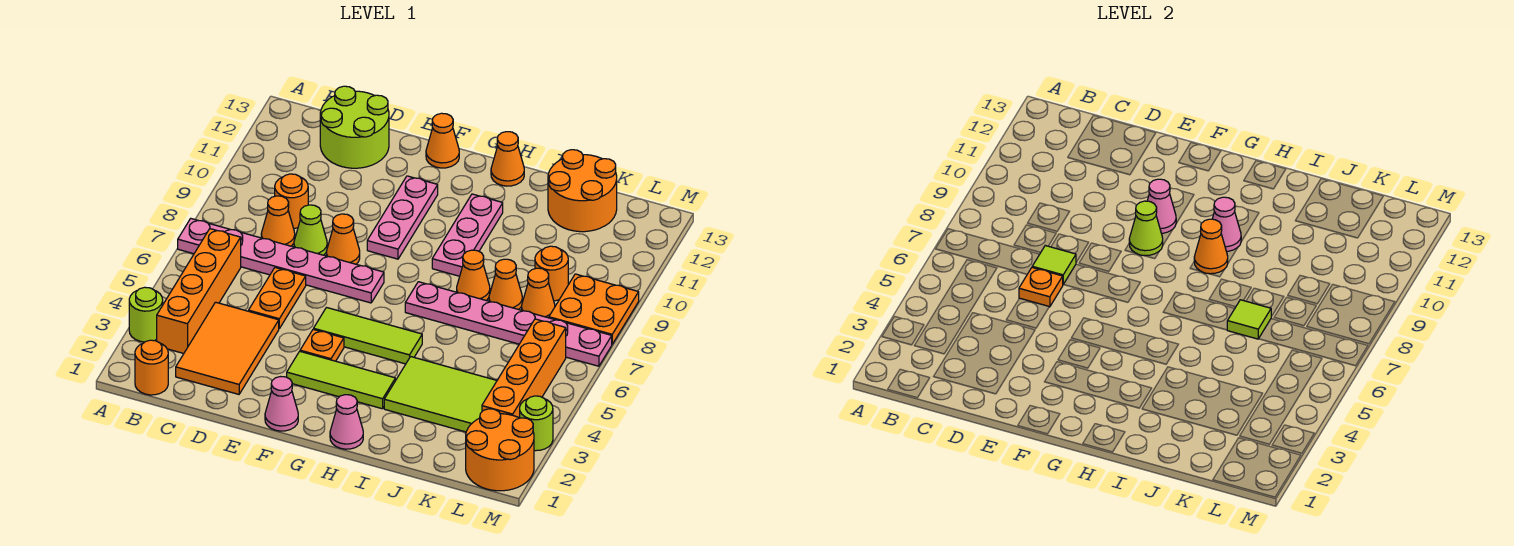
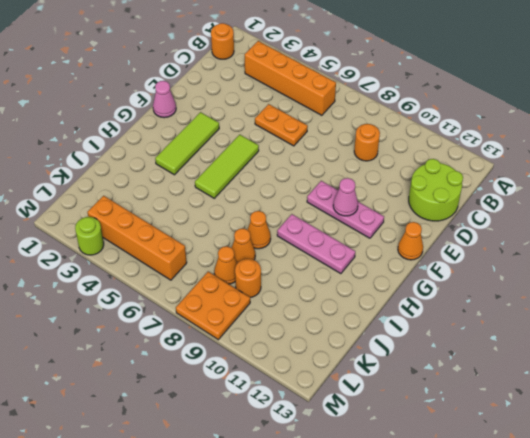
none -> lime round brick A3 level 1
none -> pink plate A7:F7 level 1
none -> orange tile C2:D4 level 1
none -> orange cone C8 level 1

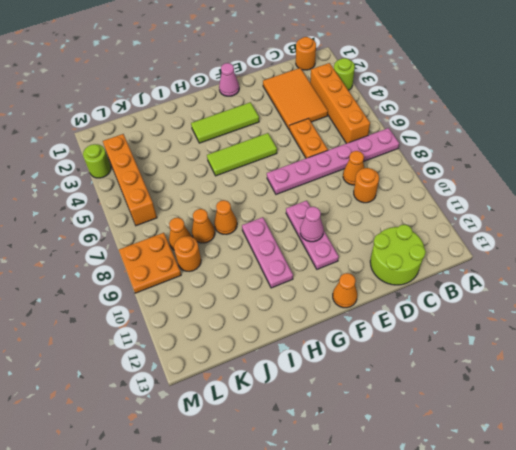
none -> lime cone D8 level 1
none -> orange cone E8 level 1
none -> orange plate F4 level 1
none -> pink cone H1 level 1

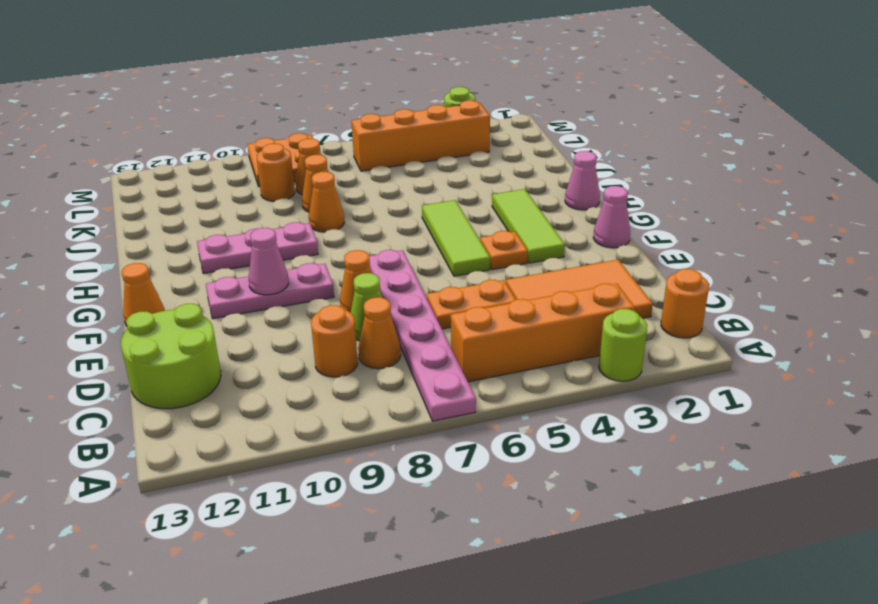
none -> pink plate H7:M7 level 1
none -> orange cone H13 level 1
none -> lime tile I3:K4 level 1
none -> orange round brick J12:K13 level 1

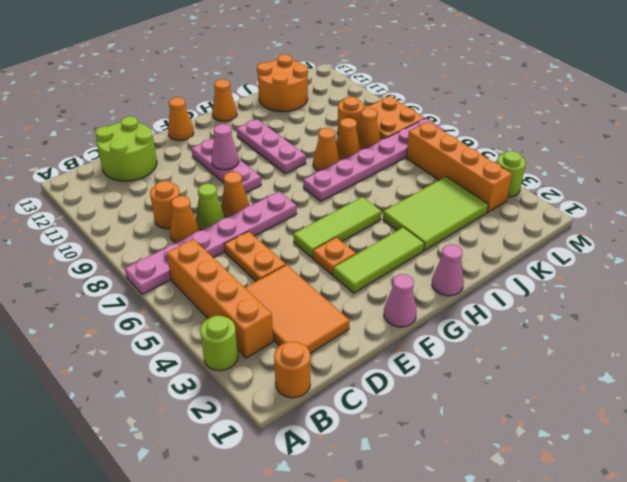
none -> orange round brick L1:M2 level 1
none -> orange plate D6 level 2
none -> lime tile D7 level 2
none -> lime cone F9 level 2

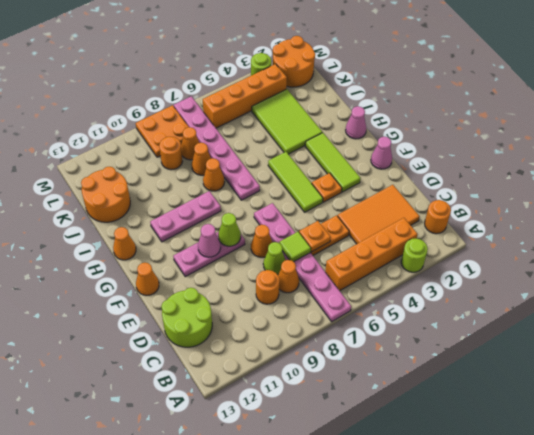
none -> orange cone H9 level 2
none -> pink cone H10 level 2
none -> lime tile J7 level 2

